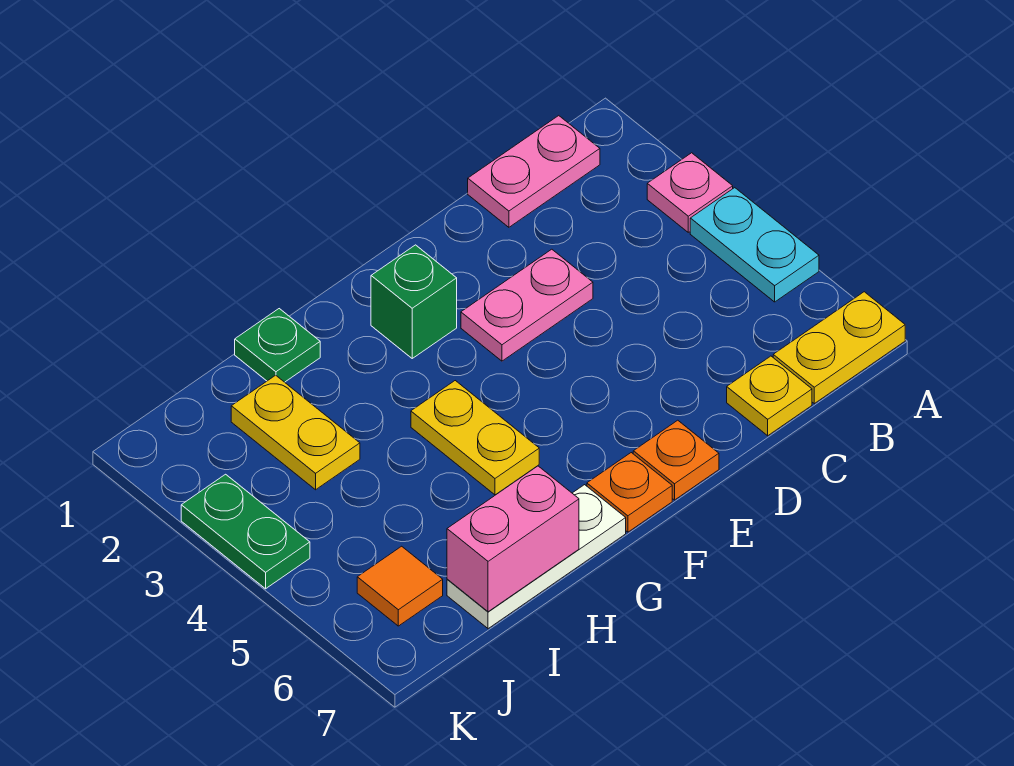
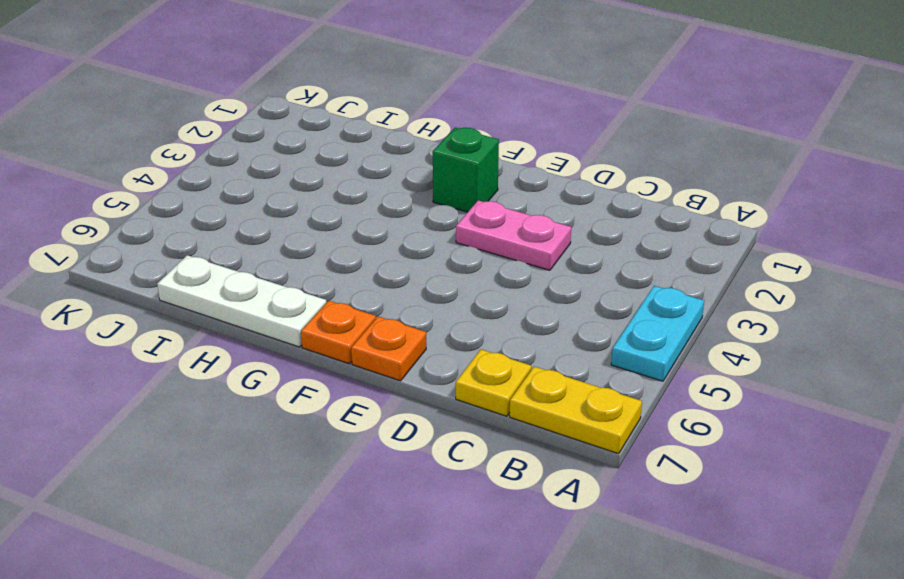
none -> pink plate A3 level 1
none -> pink plate B1:C1 level 1
none -> yellow plate G4:G5 level 1

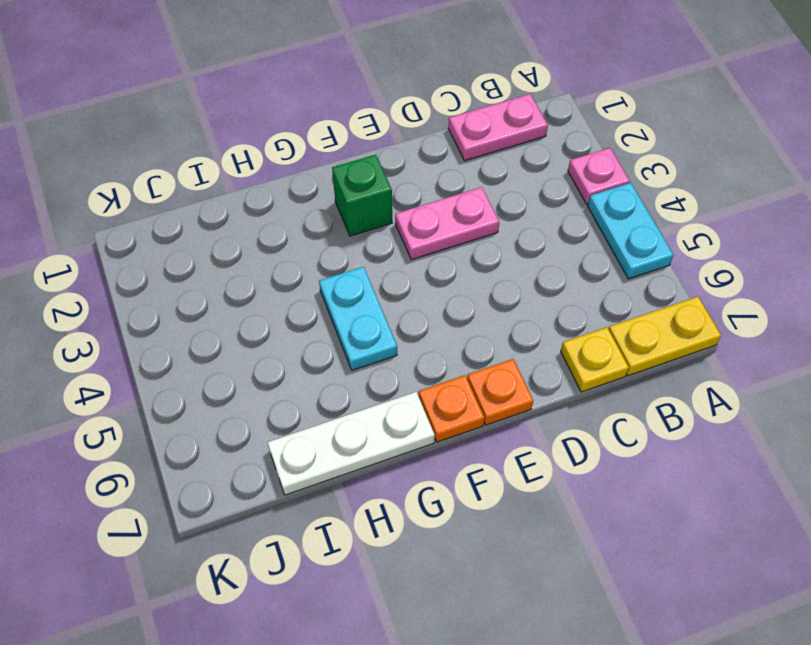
cyan plate G4:G5 level 1 -> yellow plate G4:G5 level 1
none -> green plate H1 level 1
none -> yellow plate I2:I3 level 1
none -> orange tile J6 level 1

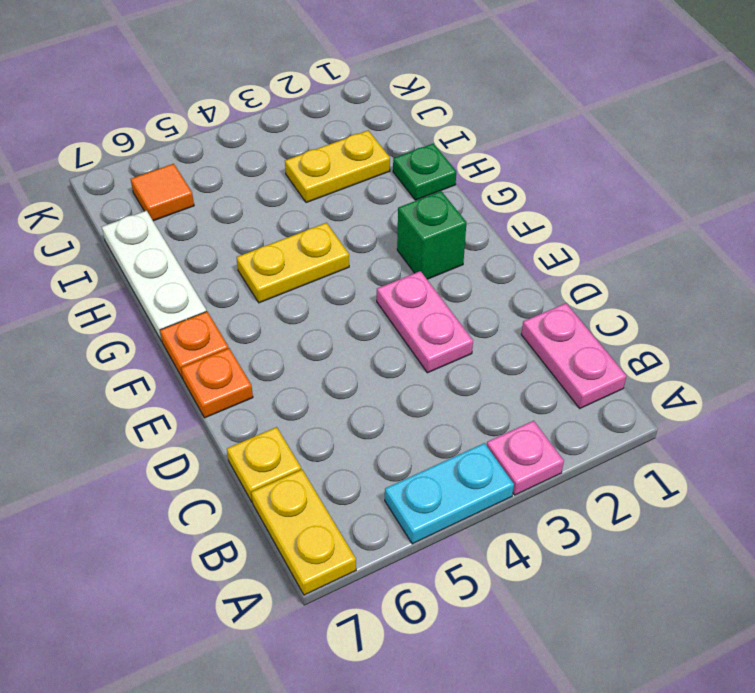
none -> green plate K3:K4 level 1
none -> pink brick H7:I7 level 2

